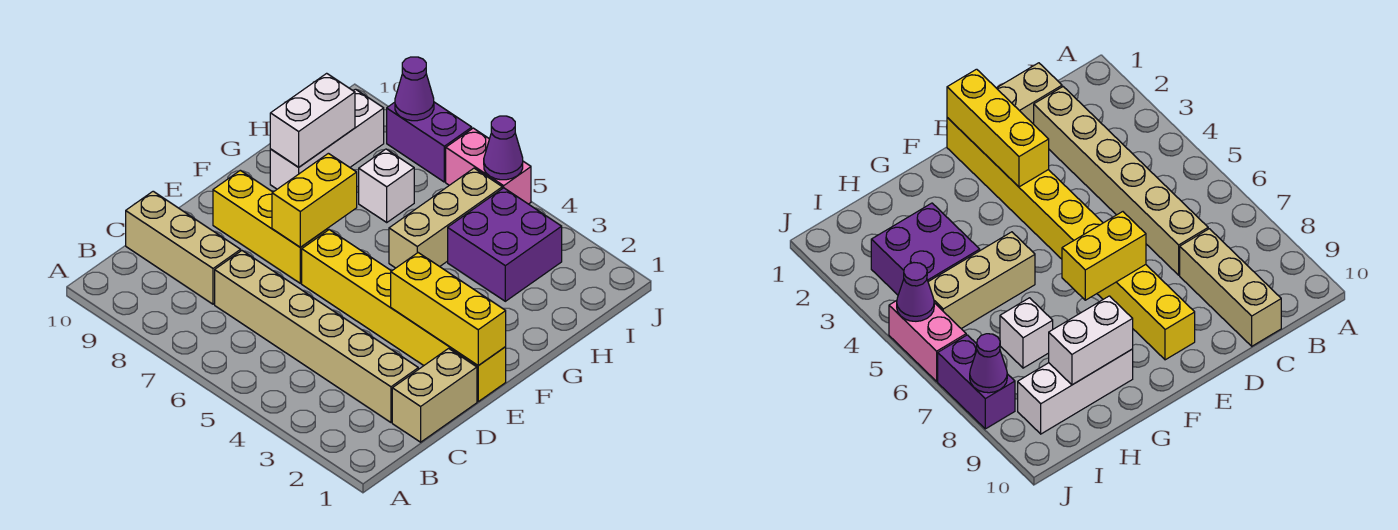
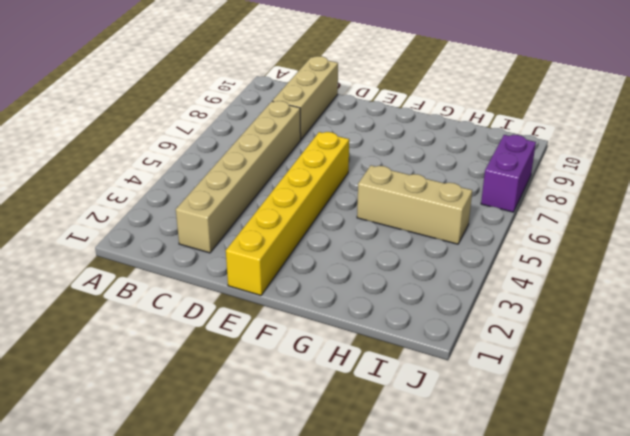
none -> tan brick C1:D1 level 1
none -> yellow brick E7:E9 level 1
none -> white brick G9:I9 level 1

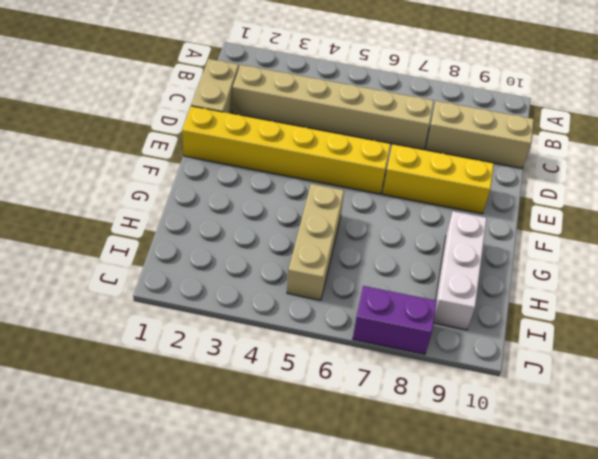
none -> purple brick H3:I4 level 1
none -> white brick H7 level 1
none -> pink brick J5:J6 level 1

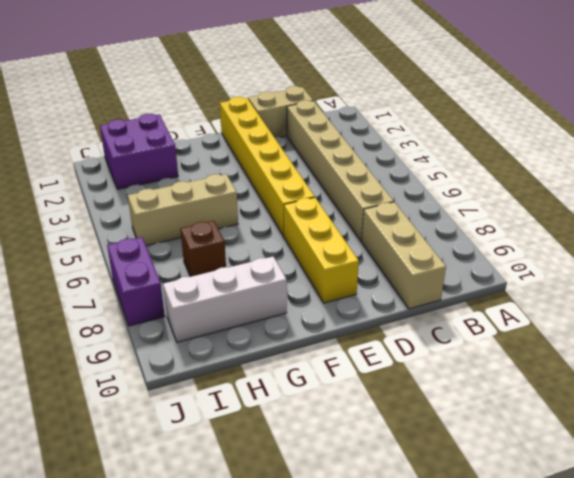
purple brick H1:I2 level 1 -> purple brick H3:I4 level 1
brown brick H7 level 1 -> white brick H7 level 1
none -> pink brick J5:J6 level 1
none -> yellow brick E1:E3 level 2
none -> yellow brick E7:F7 level 2

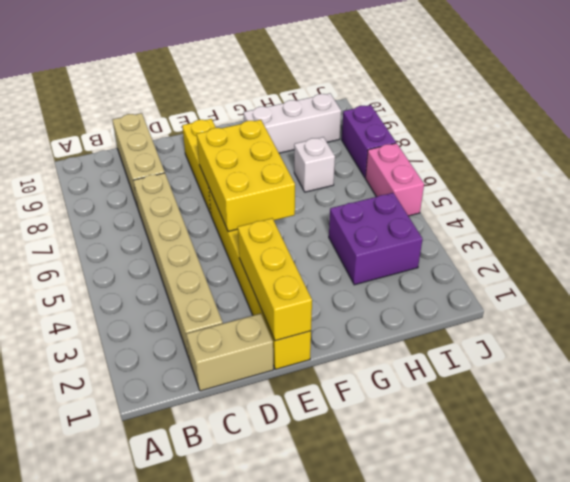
yellow brick E5:F7 level 2 -> yellow brick E7:F7 level 2
none -> tan brick G5:I5 level 1
none -> white brick G9:H9 level 2
none -> purple cone J5 level 2

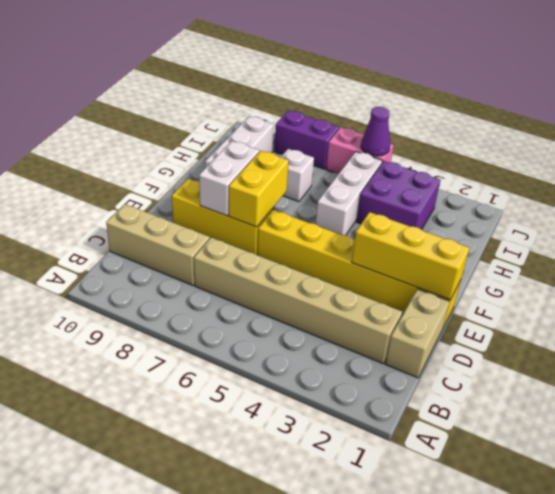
white brick E8:F8 level 2 -> white brick G9:H9 level 2
white brick G5:I5 level 1 -> tan brick G5:I5 level 1
none -> purple cone J8 level 2

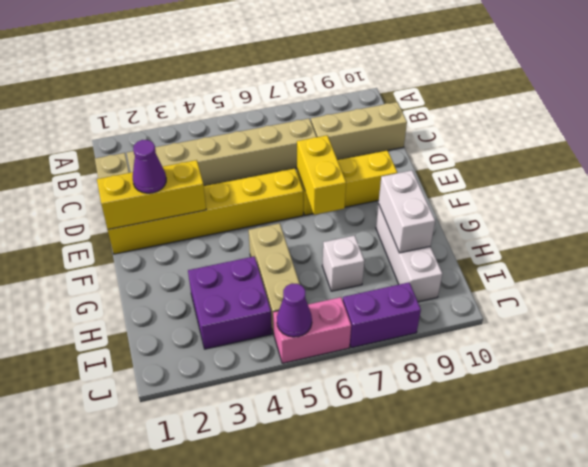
purple cone E2 level 3 -> purple cone J8 level 2

